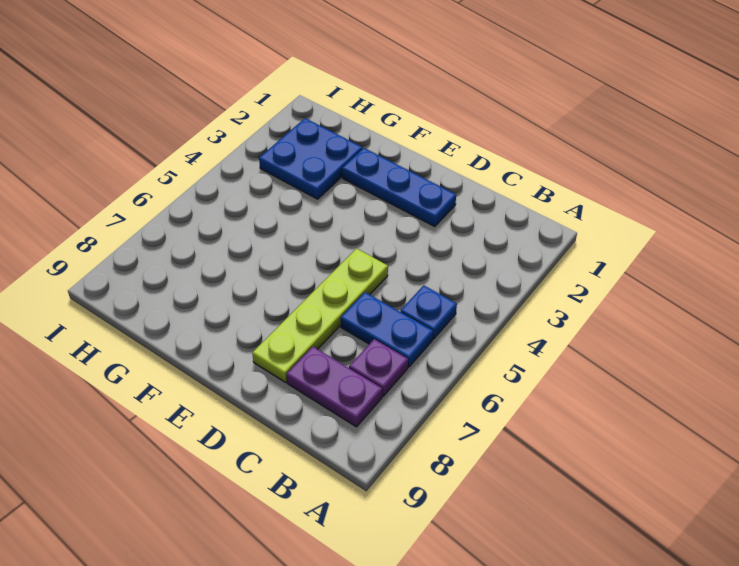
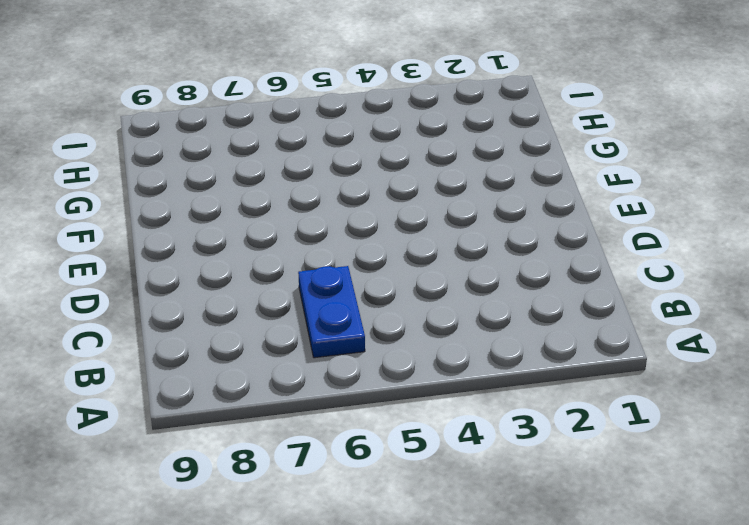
none -> blue plate B5 level 1
none -> purple plate B7 level 1

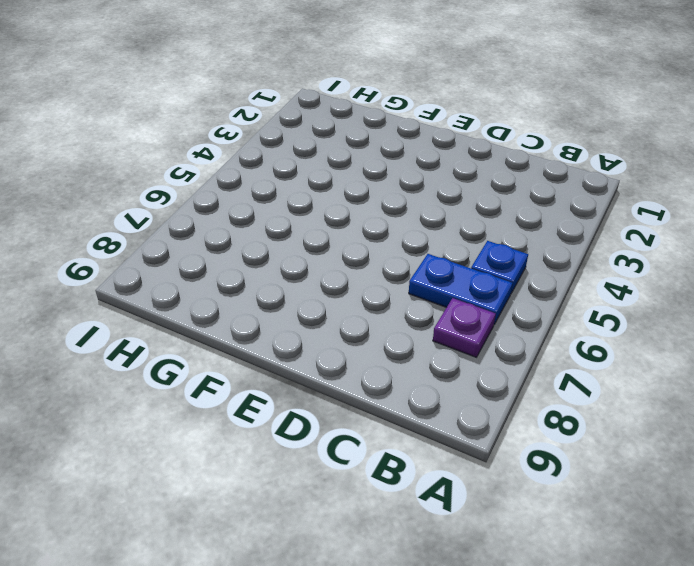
none -> purple plate B8:C8 level 1
none -> blue plate D2:F2 level 1

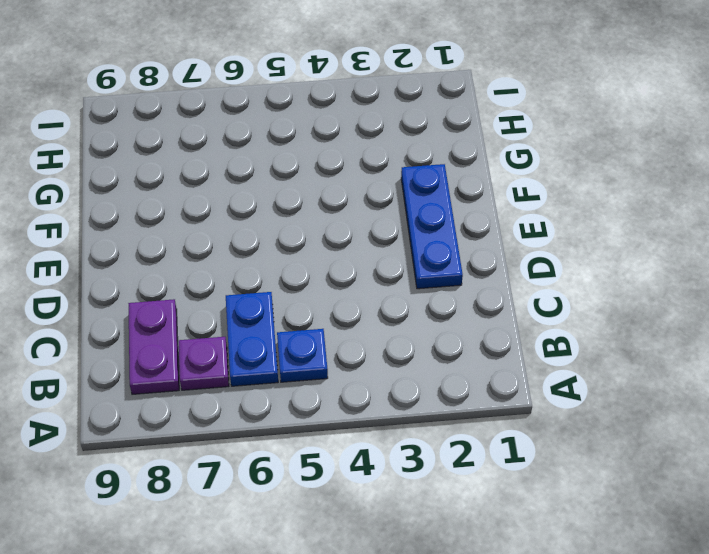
none -> lime plate D5:D8 level 1
none -> blue plate G2:H3 level 1

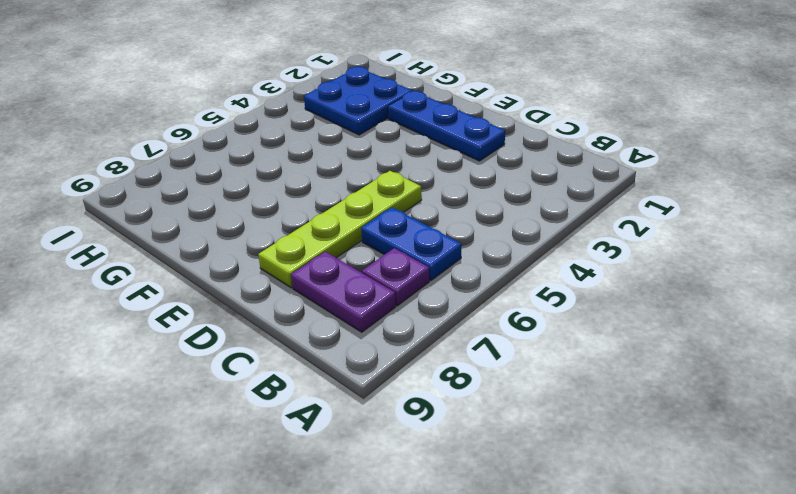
none -> blue plate B5 level 1

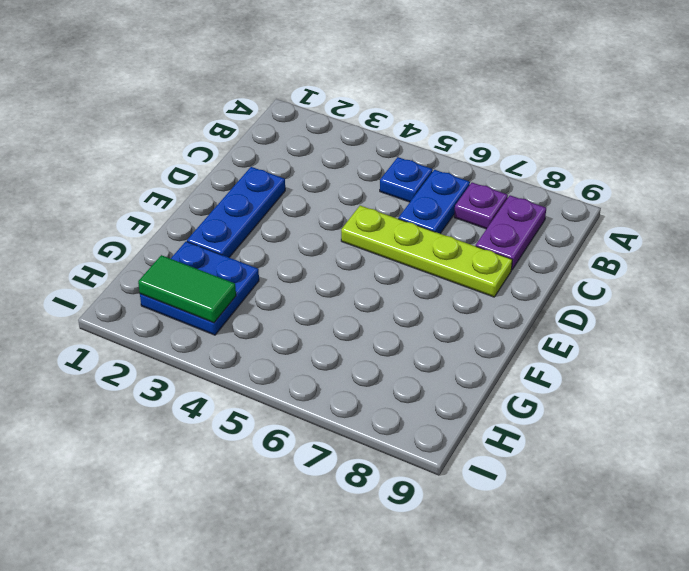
green tile H2:H3 level 2 -> none

